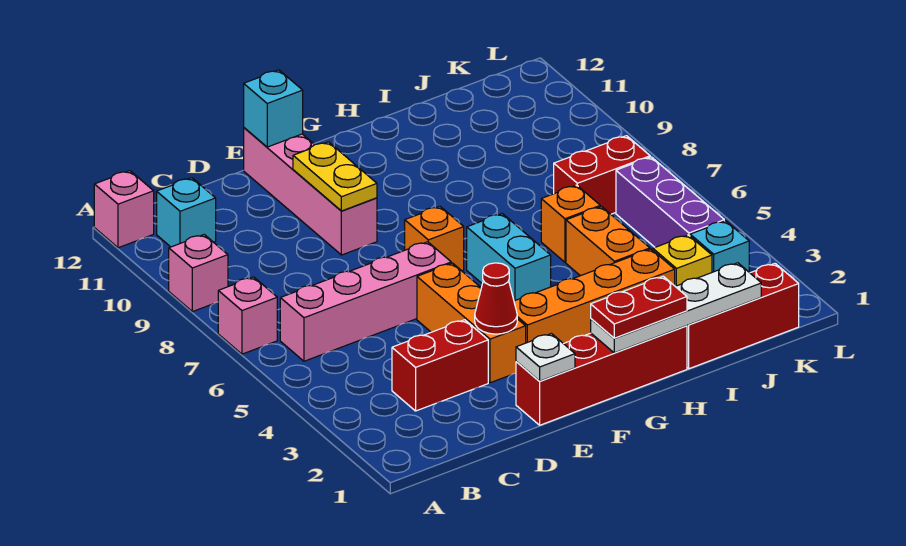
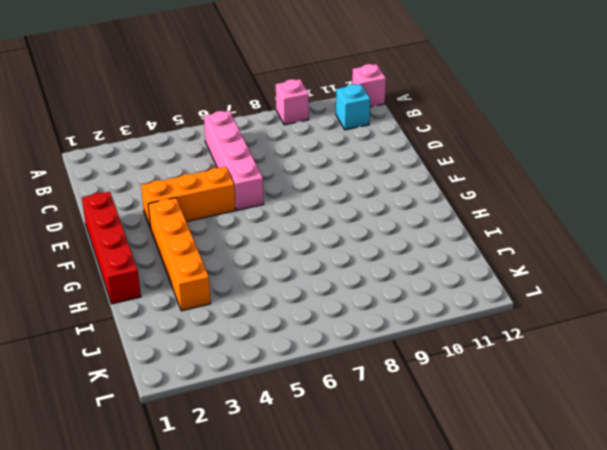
none -> pink brick A7 level 1
none -> red brick C3:D3 level 1
none -> pink brick E9:E12 level 1

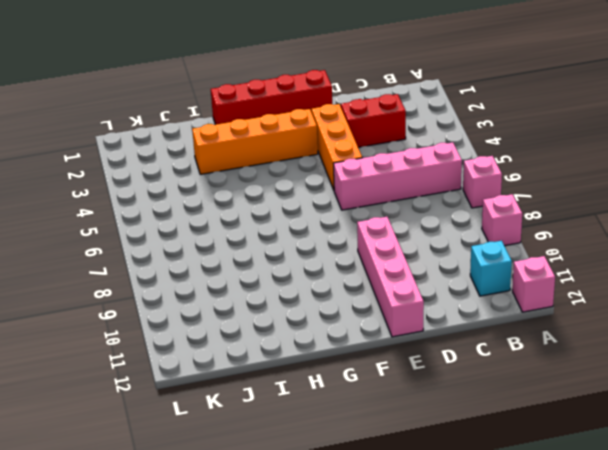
none -> orange brick F7 level 1
none -> cyan brick G5:G6 level 1
none -> red brick I1:K1 level 1

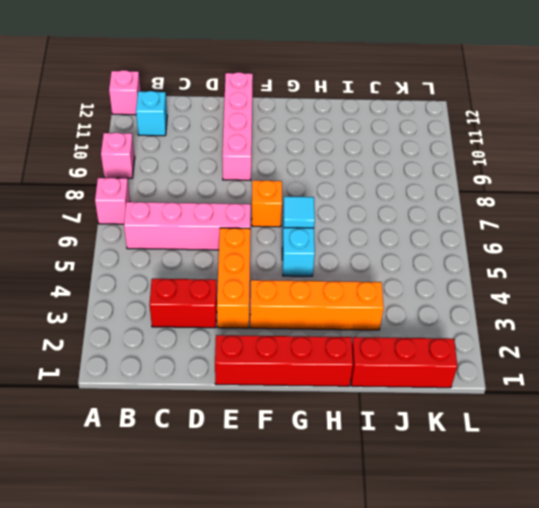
cyan tile G6 level 2 -> none
none -> orange brick I4:I5 level 1
none -> orange brick I6 level 1
none -> yellow brick J3 level 1

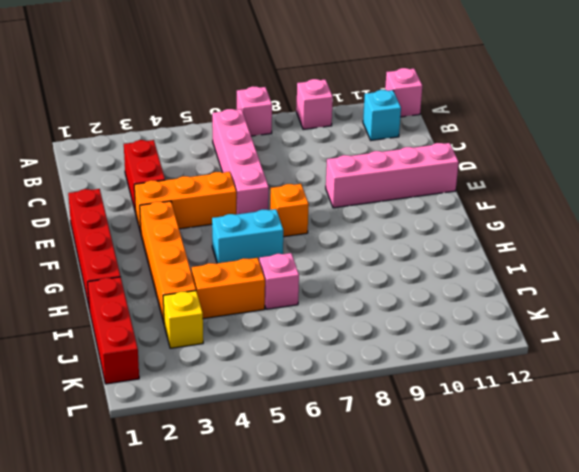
pink brick I6 level 1 -> orange brick I6 level 1
none -> red brick J7:K7 level 1
none -> cyan brick K3 level 1
none -> purple brick K4:K6 level 1

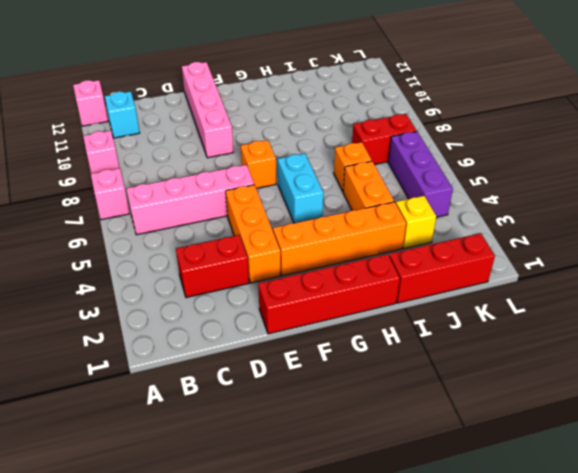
none -> cyan brick K3 level 1
none -> white plate E1 level 2
none -> red cone E3 level 2

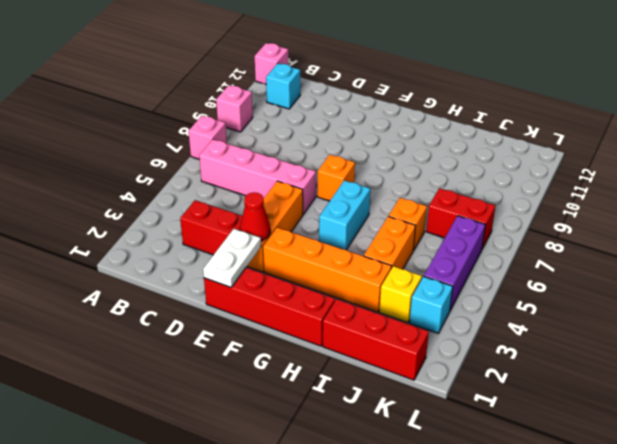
white plate E1:E2 level 2 -> white plate E1 level 2
none -> pink brick E9:E12 level 1
none -> yellow plate E9:E10 level 2
none -> cyan brick E12 level 2

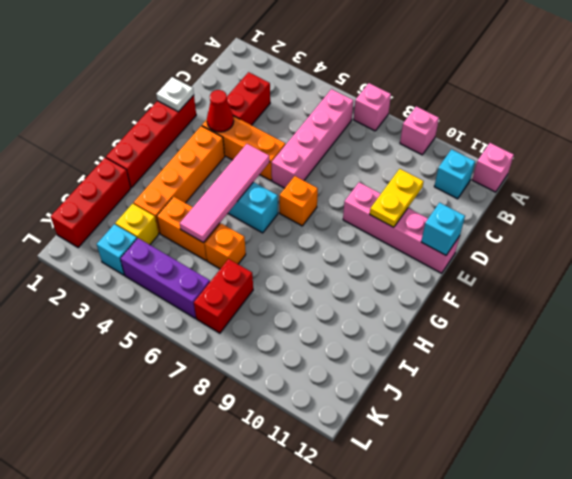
yellow plate D10:E10 level 2 -> yellow plate E9:E10 level 2
pink tile F5:I5 level 2 -> none
none -> white plate G1:J1 level 2
none -> red plate G1:H1 level 3

